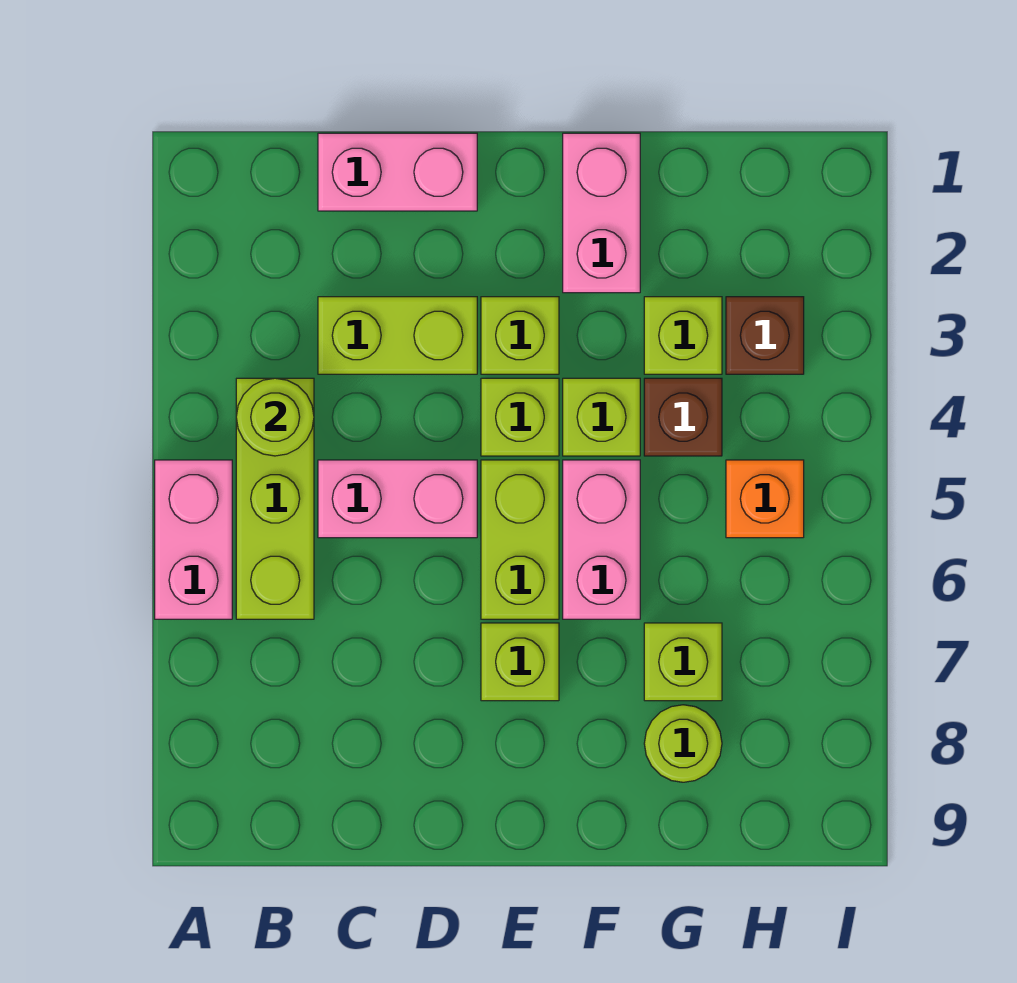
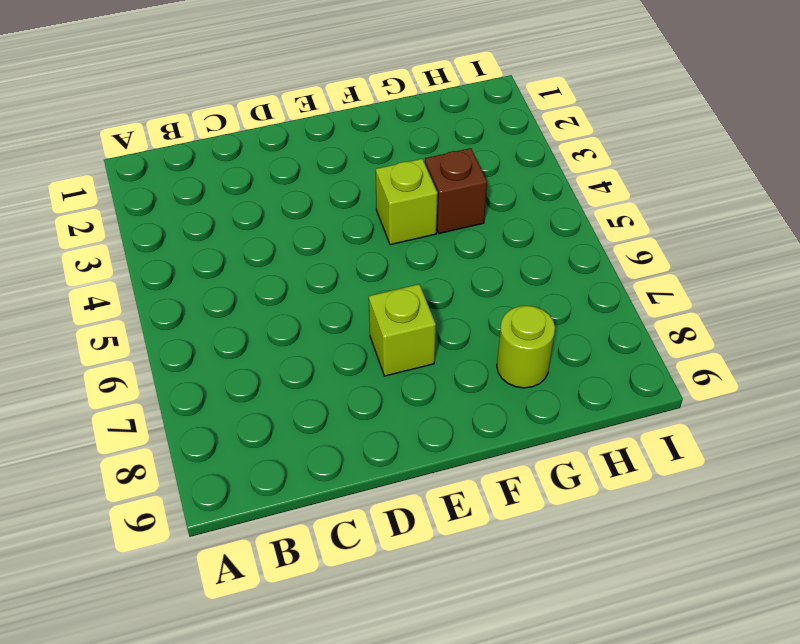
none -> pink brick A5:A6 level 1
none -> lime brick B4:B6 level 1
none -> pink brick C1:D1 level 1

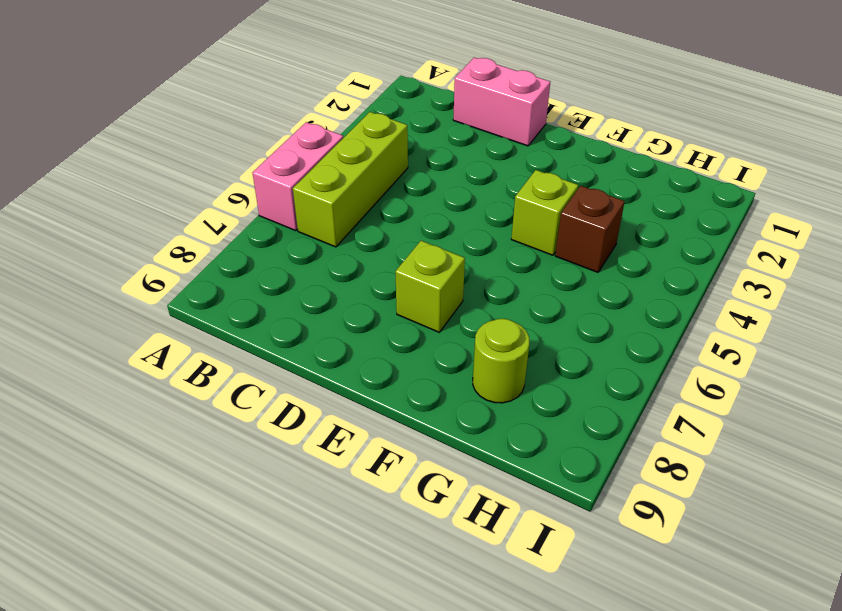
none -> lime brick C3:D3 level 1
none -> pink brick C5:D5 level 1
none -> lime brick E3 level 1

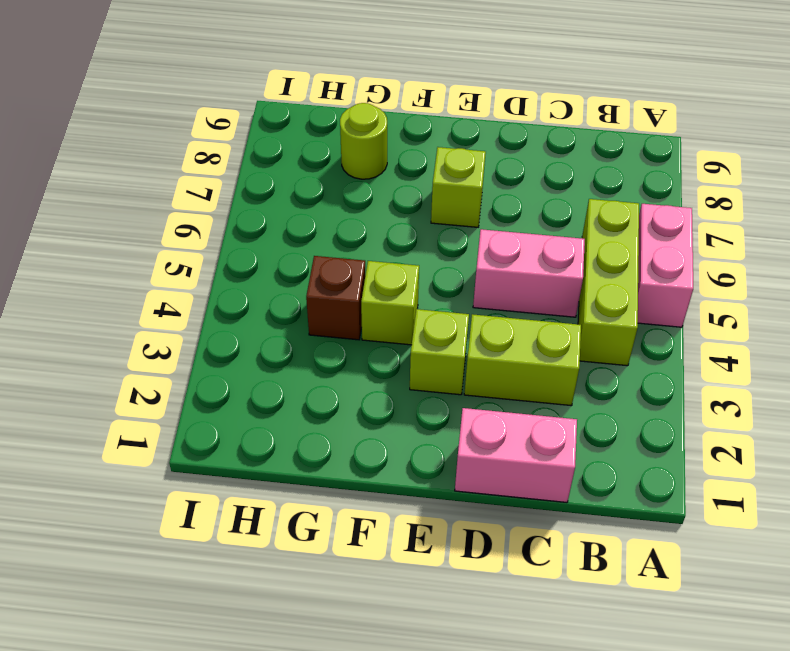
none -> lime brick E4 level 1
none -> lime brick E5:E6 level 1
none -> pink brick F1:F2 level 1

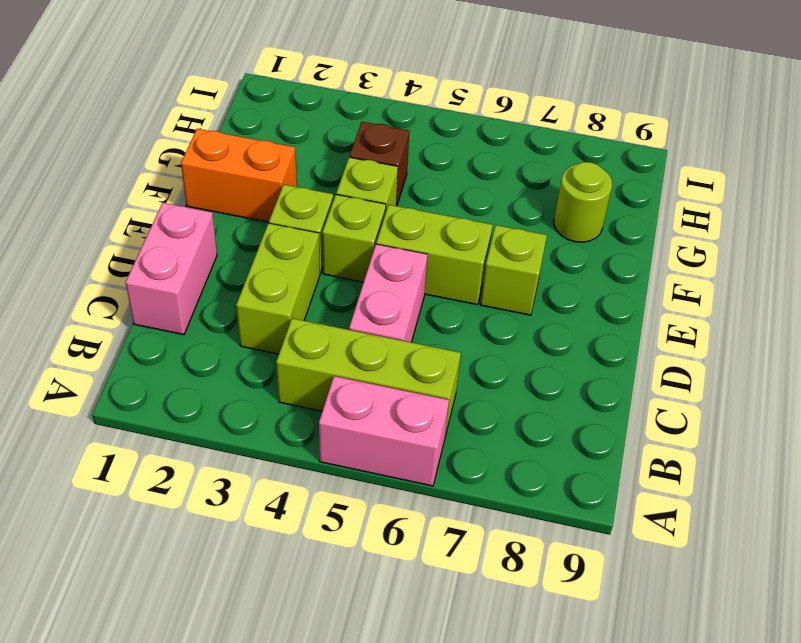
orange brick F1:F2 level 1 -> pink brick F1:F2 level 1
none -> pink brick F5:F6 level 1
none -> lime brick G3 level 1
none -> lime brick G7 level 1

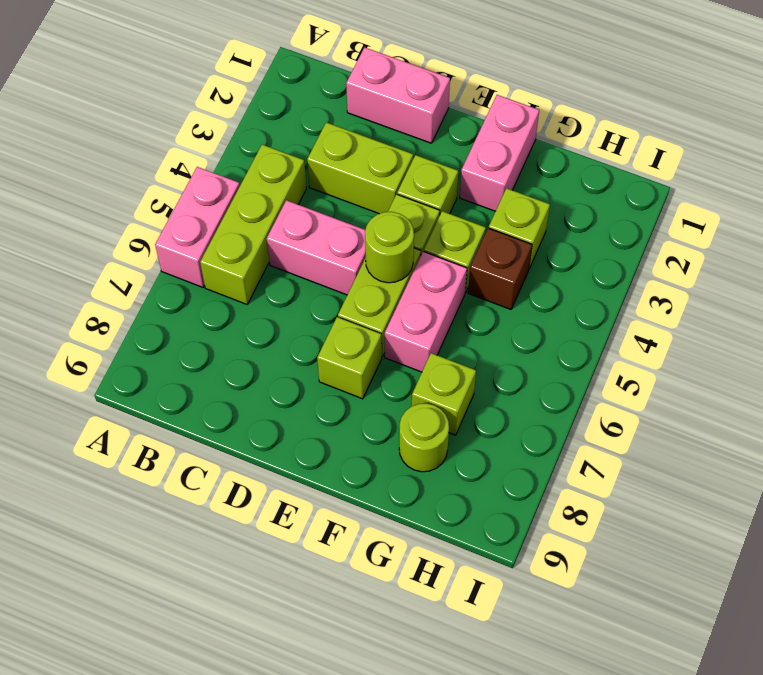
lime round brick E5 level 2 -> lime round brick B4 level 2
none -> brown brick H3 level 1
none -> orange brick H5 level 1

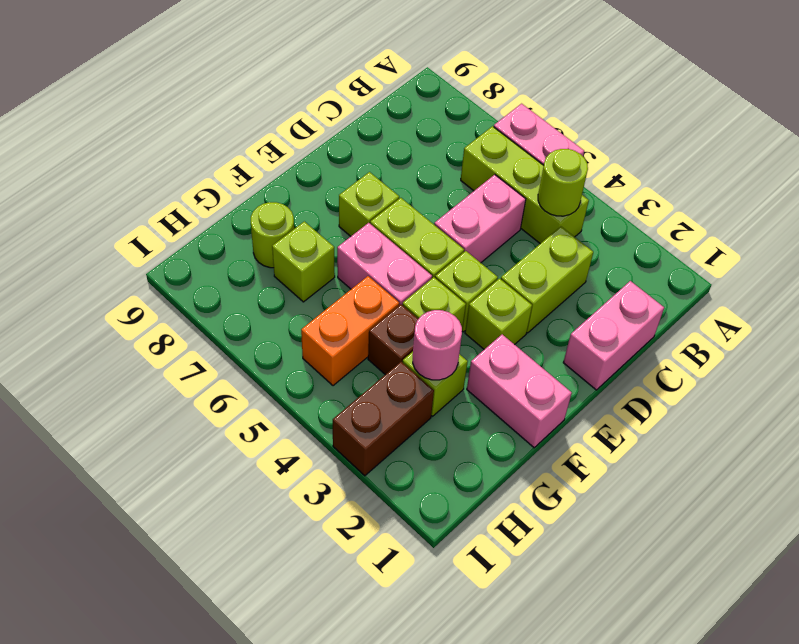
pink round brick G3 level 2 -> none
orange brick G5:H5 level 1 -> orange brick H5 level 1
brown brick H3:I3 level 1 -> brown brick H3 level 1

